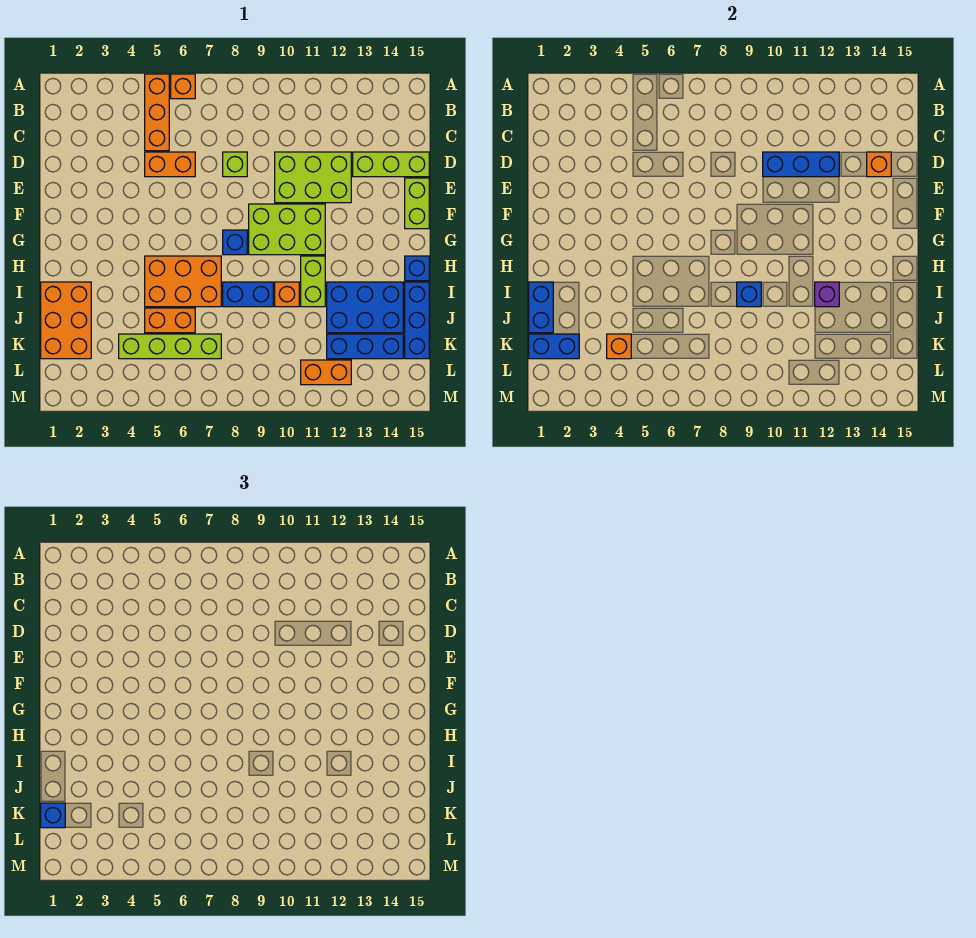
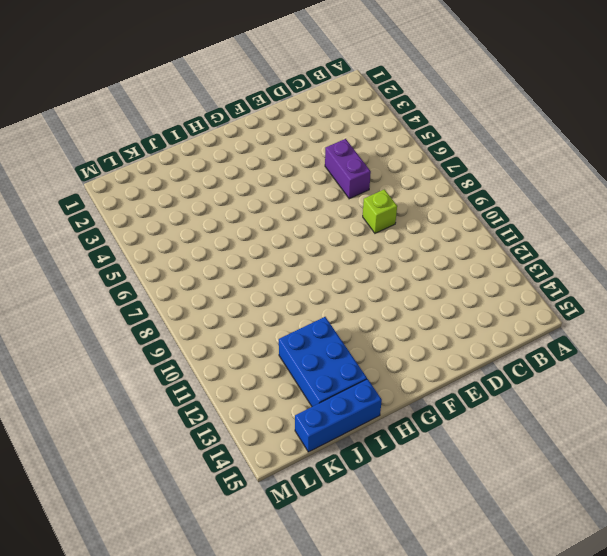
purple brick D5:D6 level 1 -> orange brick D5:D6 level 1
none -> orange brick A5:C5 level 1
none -> orange brick A6 level 1
none -> lime brick D10:E12 level 1

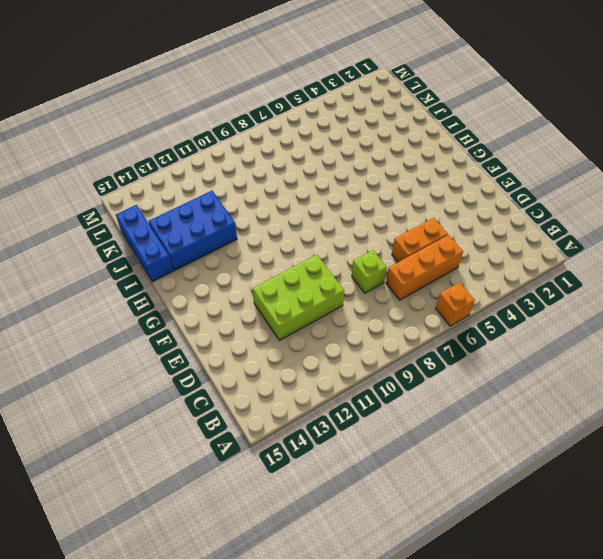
orange brick C5:C7 level 1 -> orange brick A5:C5 level 1
none -> lime brick D13:D15 level 1
none -> lime brick E15:F15 level 1
none -> lime brick F9:G11 level 1

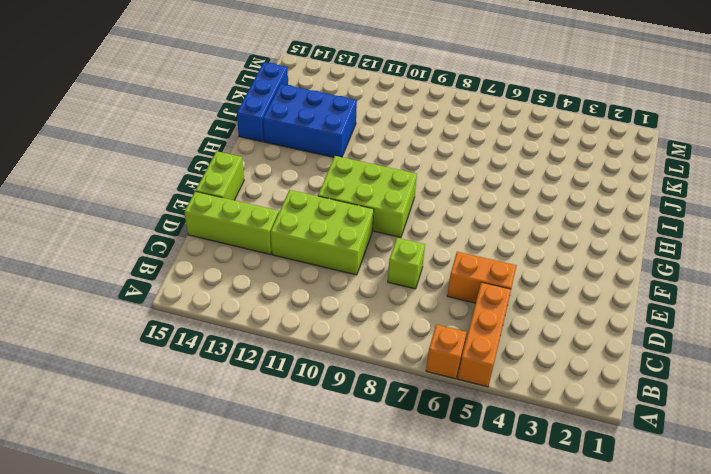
none -> blue brick G8 level 1
none -> orange brick H5:I7 level 1
none -> lime brick H11:I11 level 1

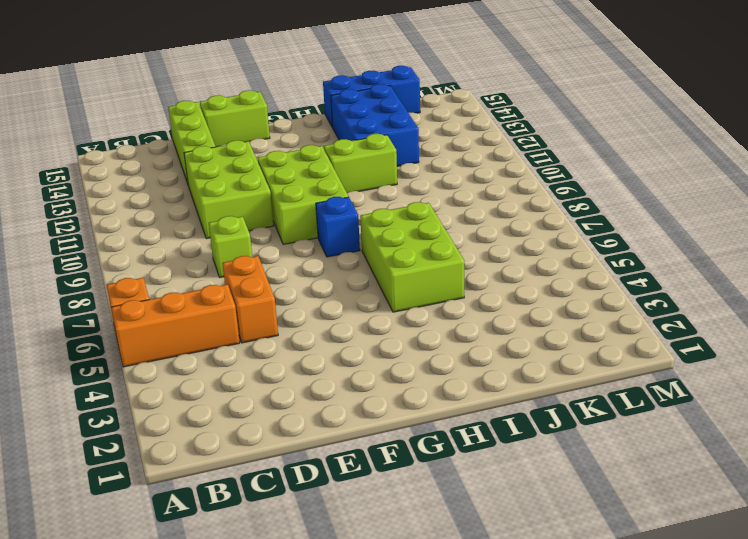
lime brick H5:I7 level 1 -> orange brick H5:I7 level 1
none -> blue brick H15 level 1
none -> orange brick I1:K2 level 1
none -> blue brick I8:I9 level 1

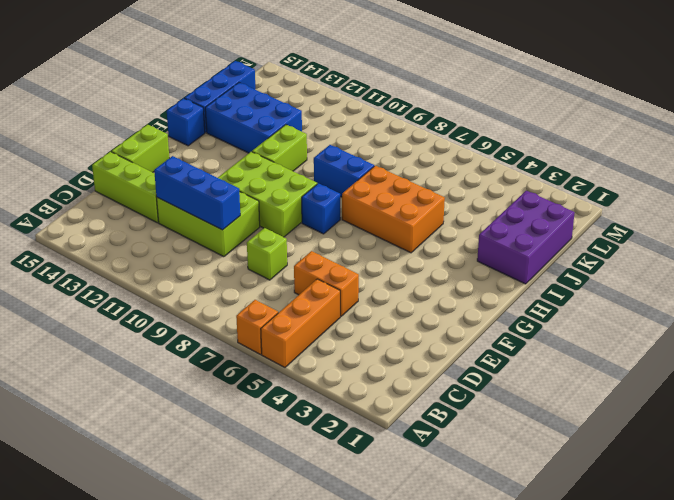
purple brick I1:K2 level 1 -> orange brick I1:K2 level 1
none -> orange brick I10 level 1
none -> orange brick J5:J6 level 1
none -> lime brick K4:K7 level 1

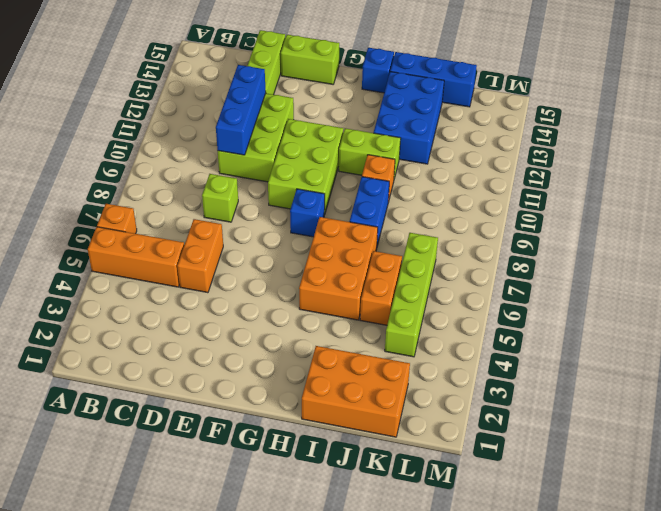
none -> blue brick K12:K14 level 1
none -> orange brick L11:L12 level 1
none -> orange brick D14 level 2

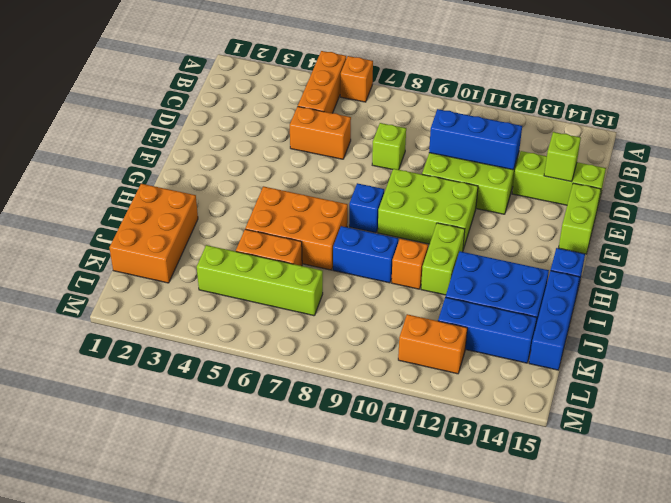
lime brick D14 level 2 -> orange brick D14 level 2
none -> blue brick I1:J1 level 2
none -> blue brick I9 level 2
none -> purple brick I12 level 2

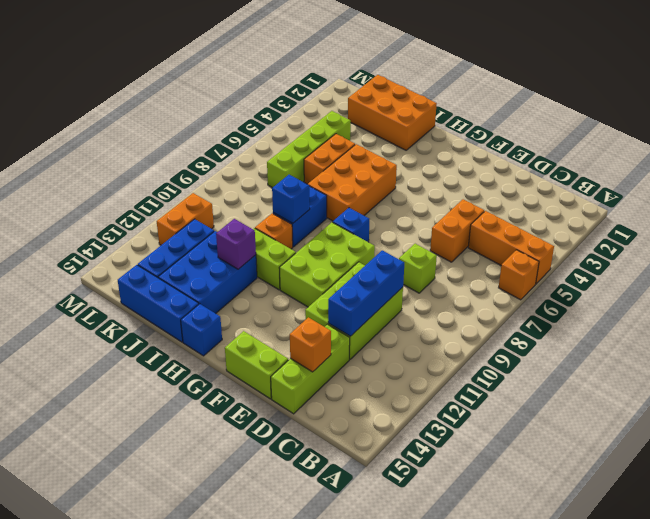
none -> blue brick I1:J1 level 2
none -> blue brick K1:K2 level 2
none -> orange brick K4 level 2

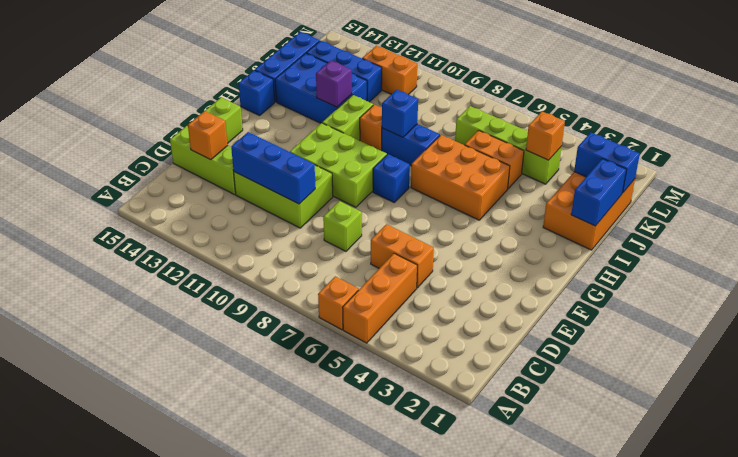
none -> blue brick K1 level 3

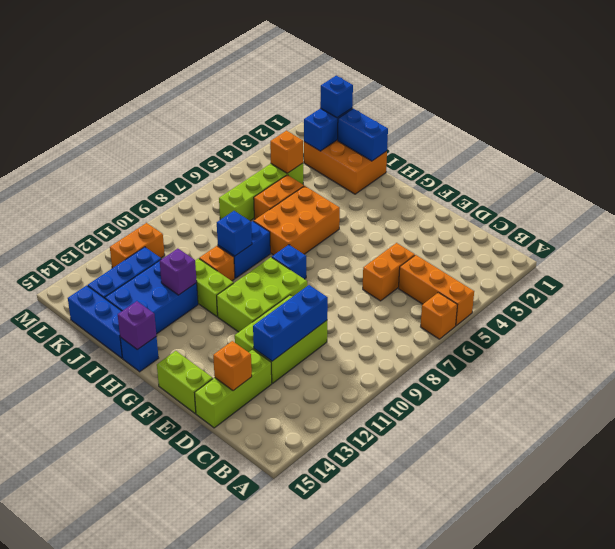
purple brick H15 level 2 -> none
none -> lime brick D8 level 1

